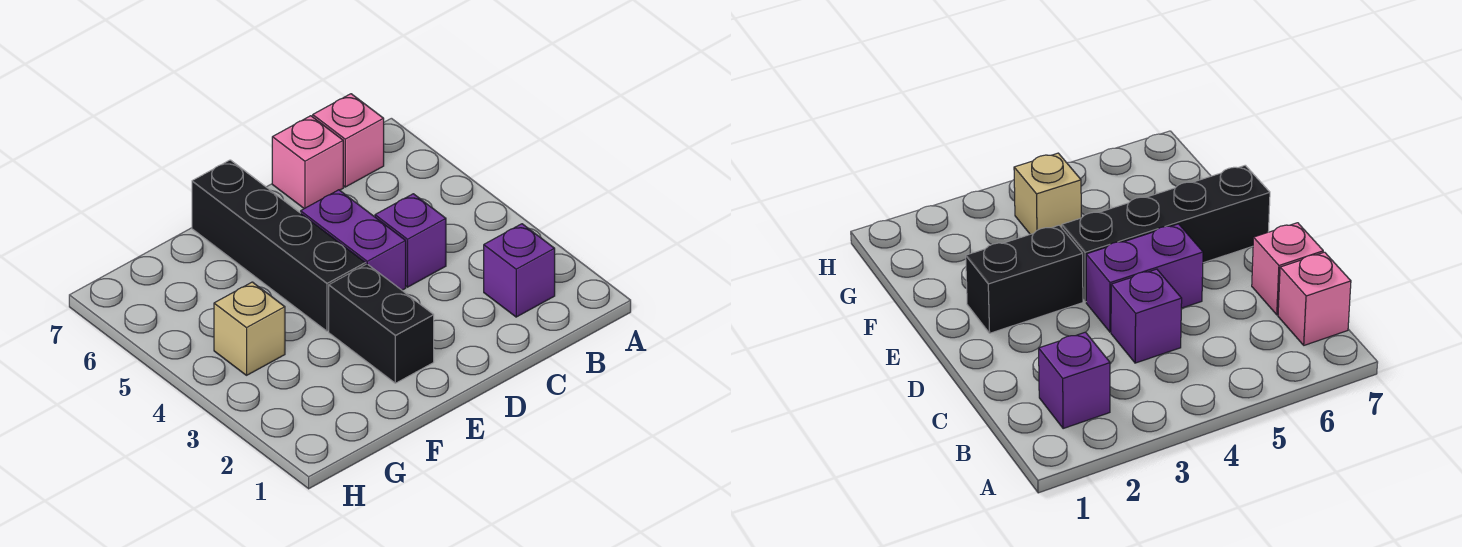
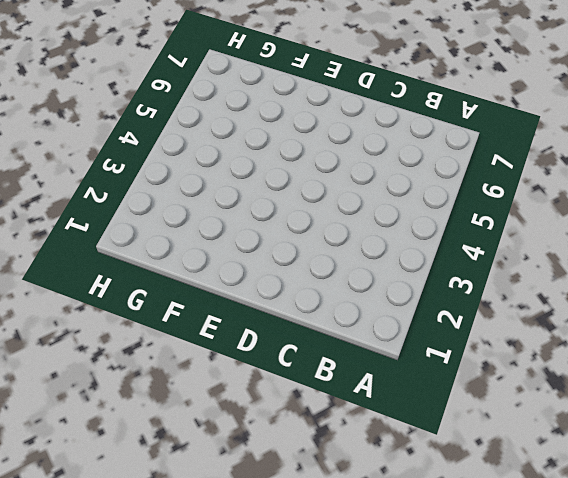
none -> purple brick B2 level 1
none -> pink brick B7 level 1

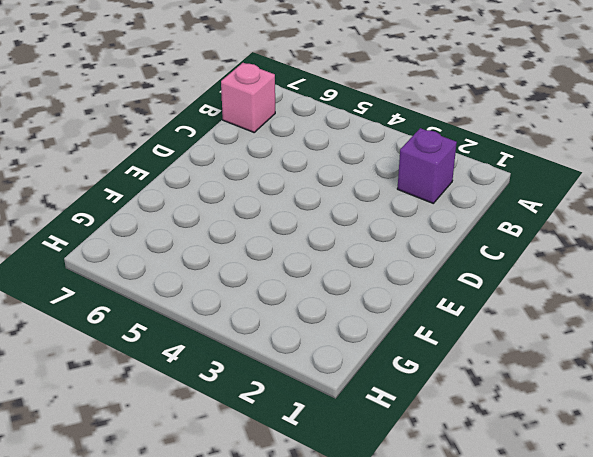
none -> purple brick C4 level 1
none -> pink brick C7 level 1

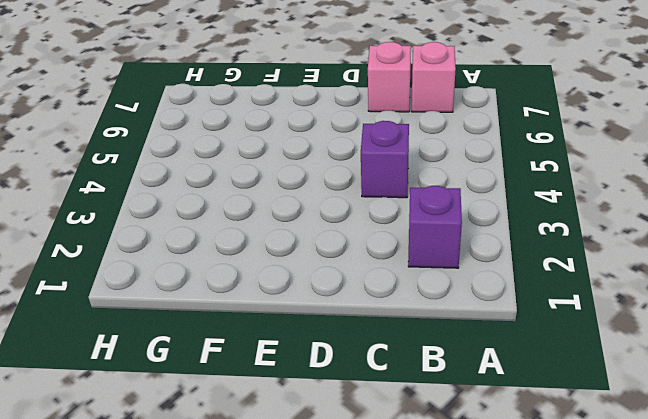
none -> purple brick D4:D5 level 1
none -> black brick E2:E3 level 1

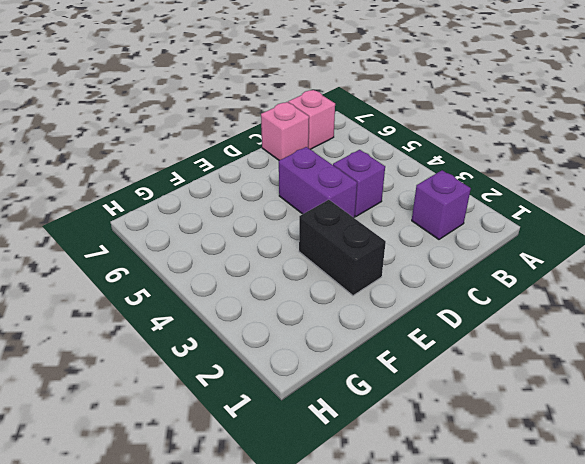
none -> black brick E4:E7 level 1
none -> tan brick G4 level 1

